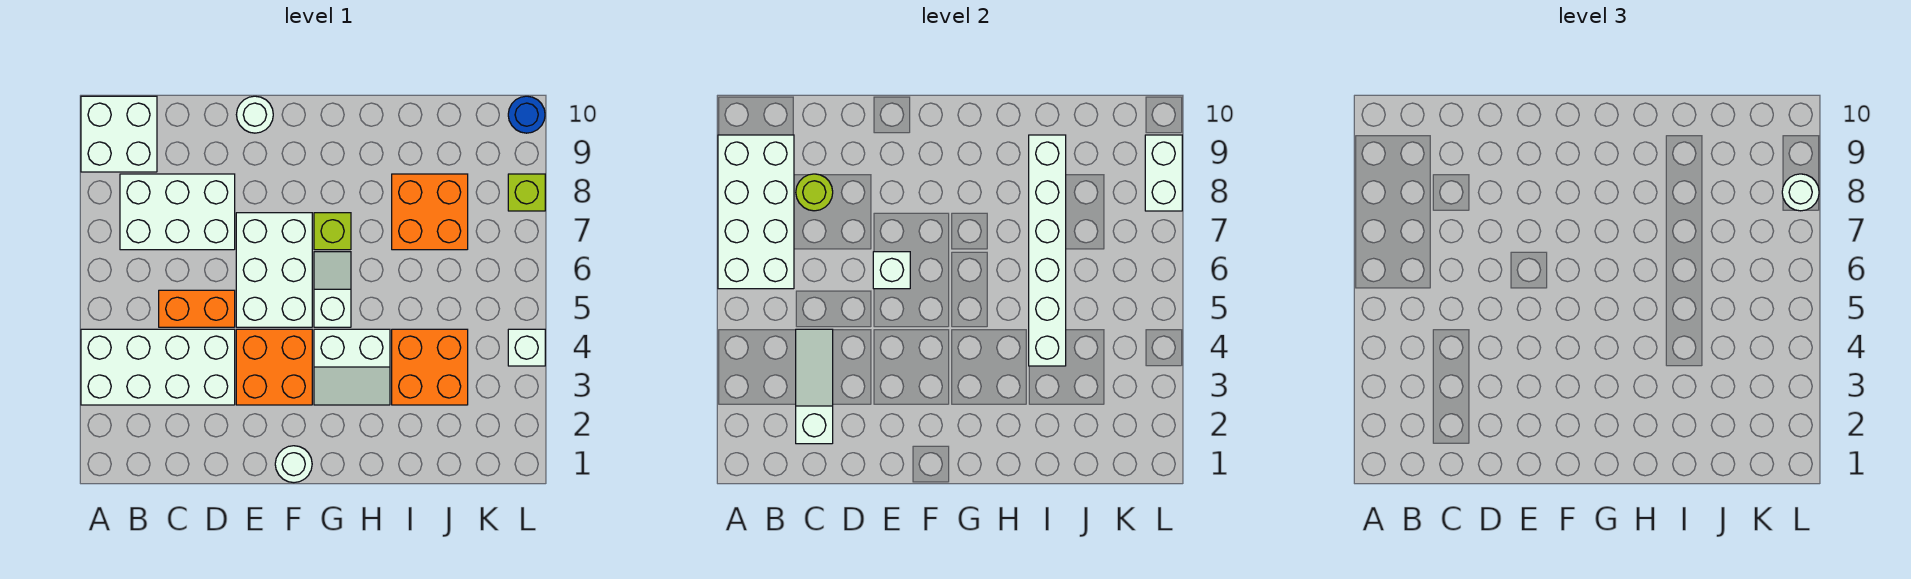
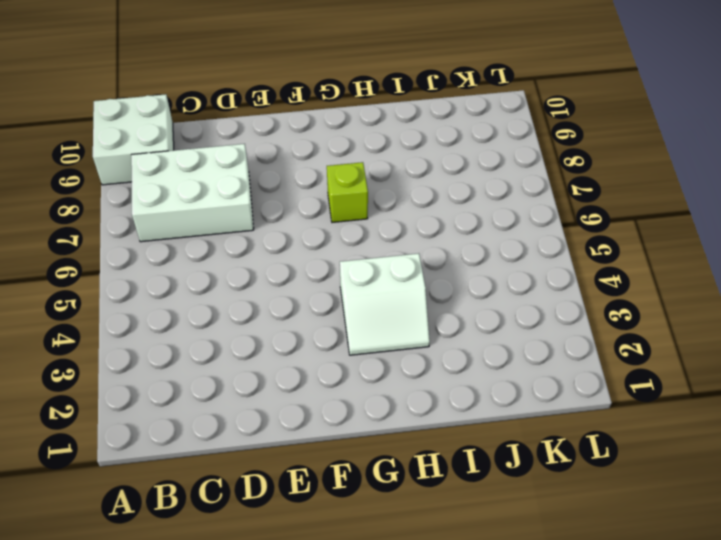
none -> white brick A3:D4 level 1
none -> orange brick C5:D5 level 1
none -> orange brick E3:F4 level 1

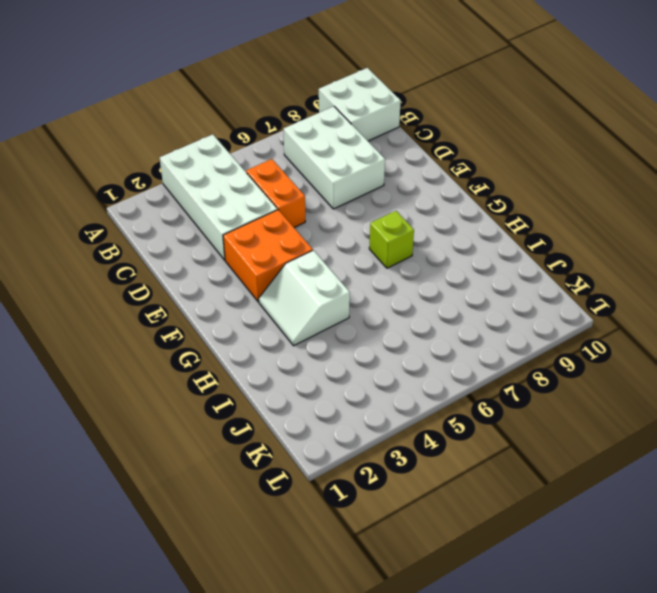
none -> white brick E5:F7 level 1
none -> white round brick E10 level 1
none -> white round brick F1 level 1

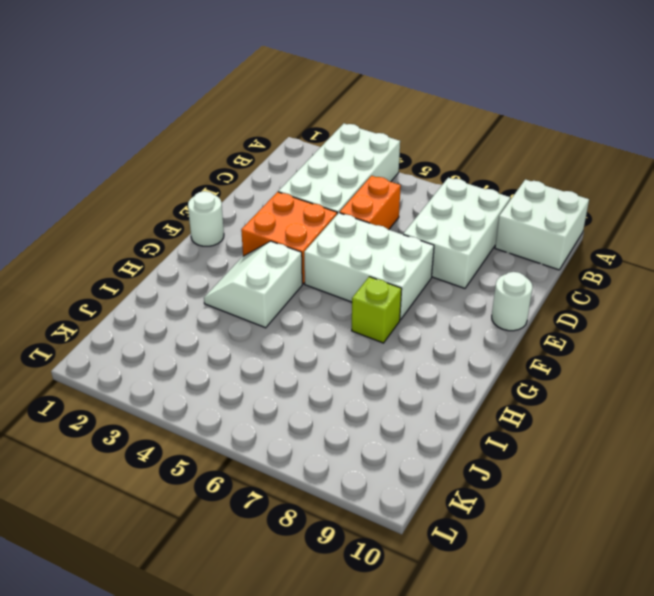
none -> white slope G5:G6 level 1 top 5
none -> orange brick I3:J4 level 1
none -> orange brick I7:J8 level 1

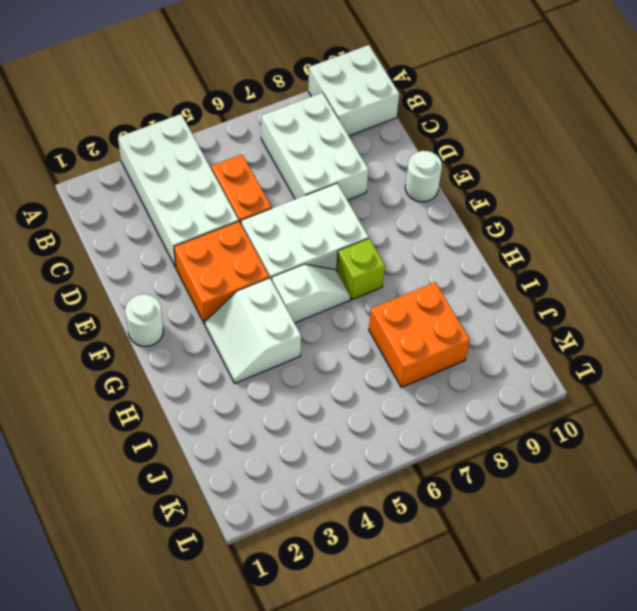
none -> orange brick I3:J4 level 1
none -> white brick L4 level 1
none -> lime brick L8 level 1

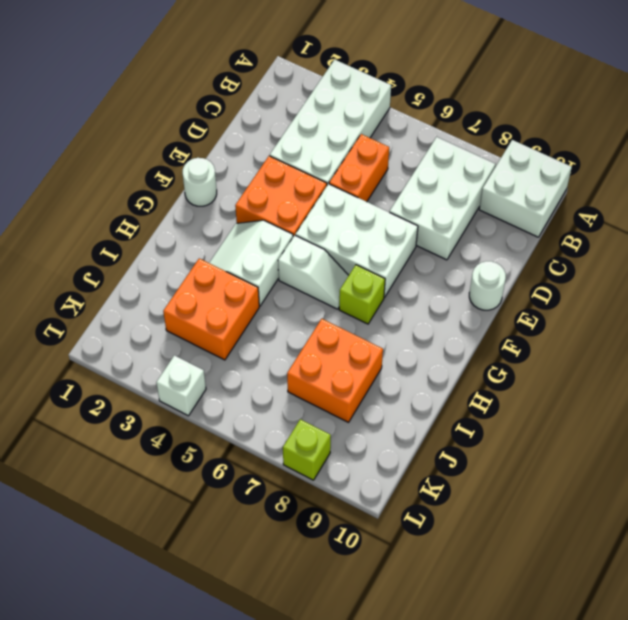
none -> blue round brick L10 level 1
none -> white brick A6:B9 level 2
none -> white slope C2:C4 level 2 top 2

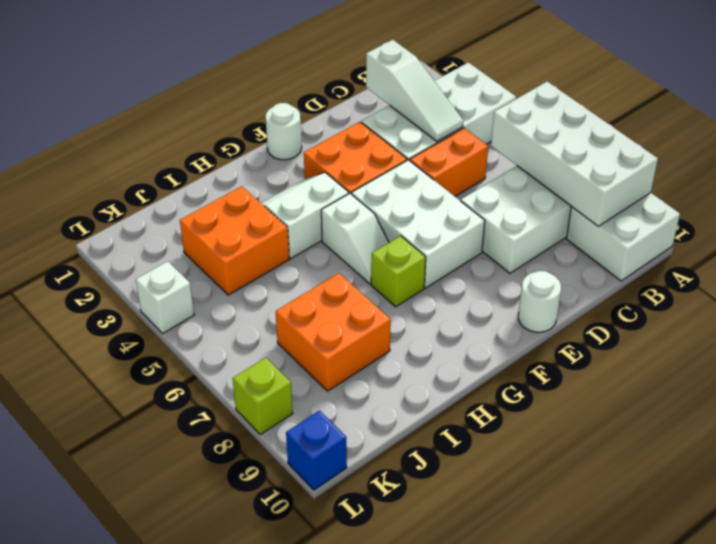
blue brick L10 level 1 -> blue round brick L10 level 1
none -> lime round brick C8 level 2
none -> white brick E6 level 2
none -> white brick I4:I9 level 2

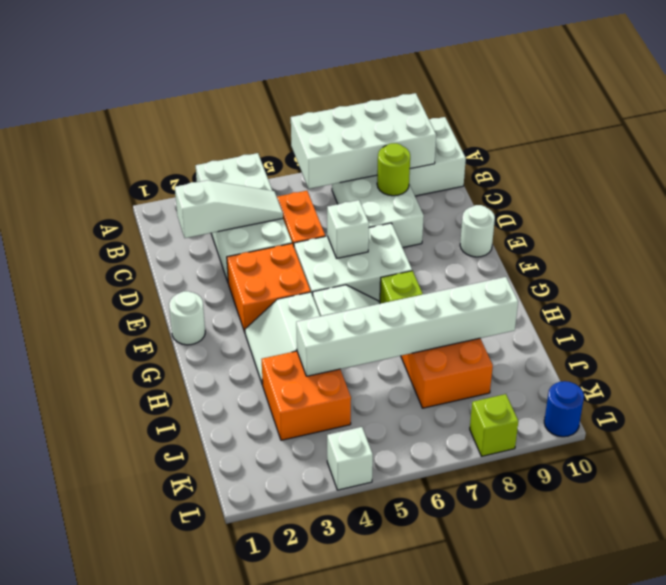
none -> white brick L8:L9 level 2
none -> white round brick L8 level 3

